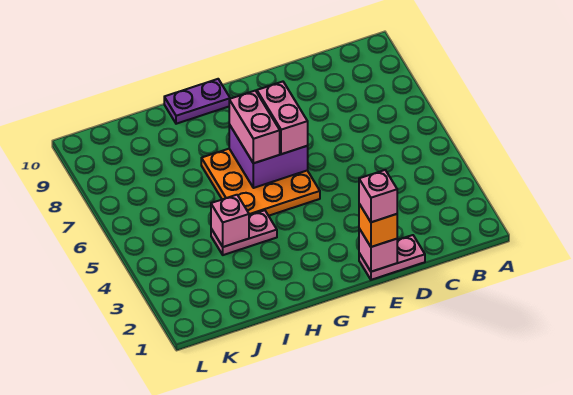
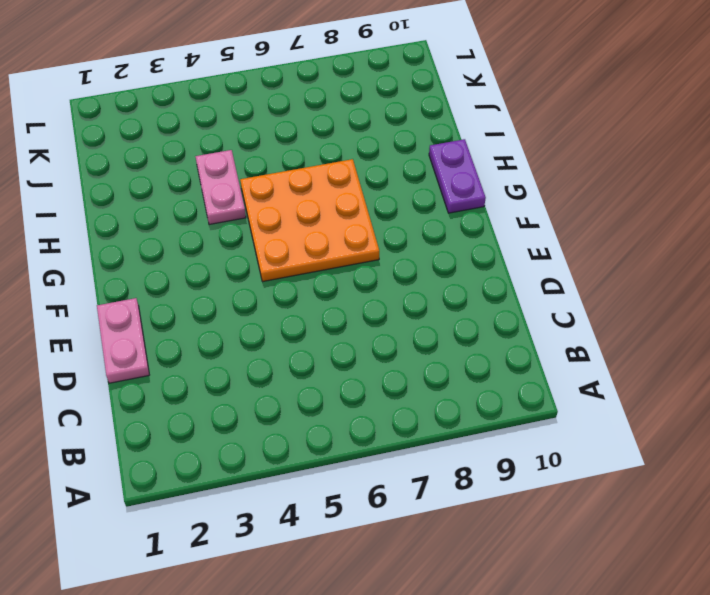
none -> pink brick E1 level 2
none -> purple brick F6:G7 level 2

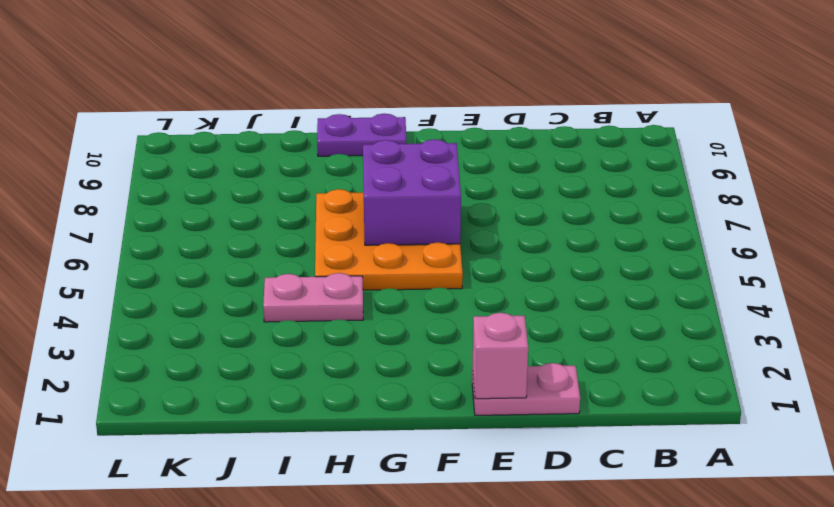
none -> pink brick I4 level 2
none -> orange brick E1 level 3

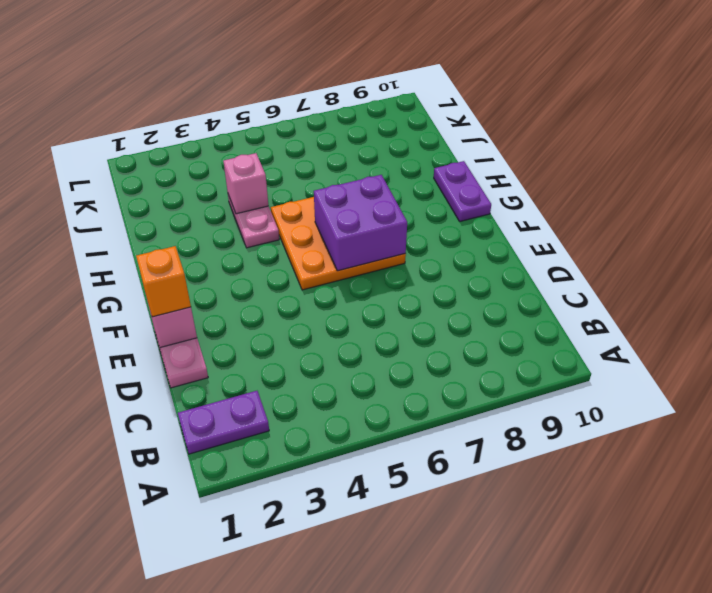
purple plate B1:B2 level 1 -> none
none -> pink brick F6:F7 level 3
none -> pink brick G6:G7 level 3

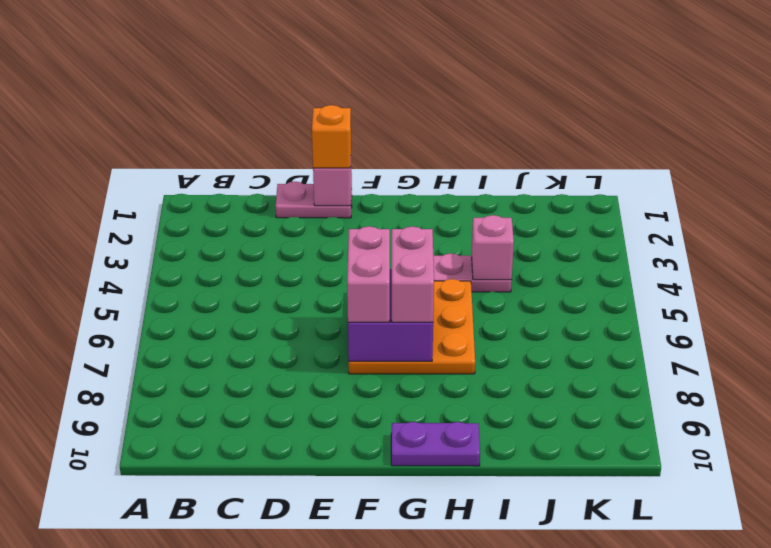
none -> pink brick E1 level 4

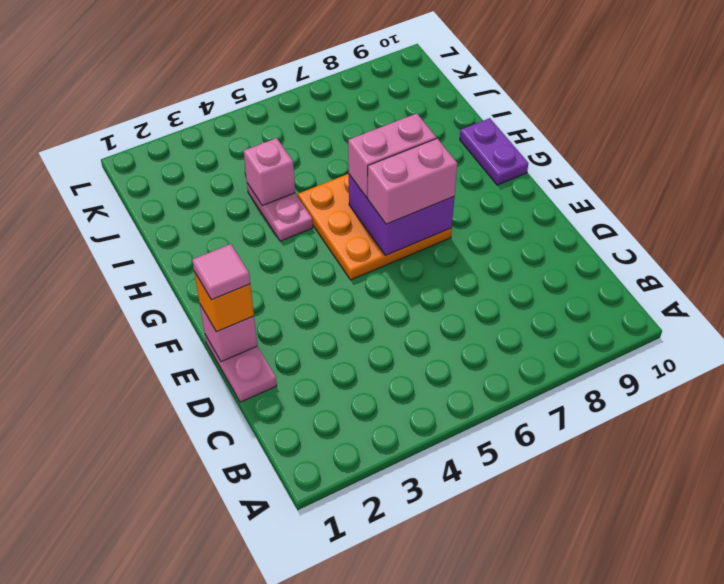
pink tile E1 level 4 -> pink brick E1 level 4

